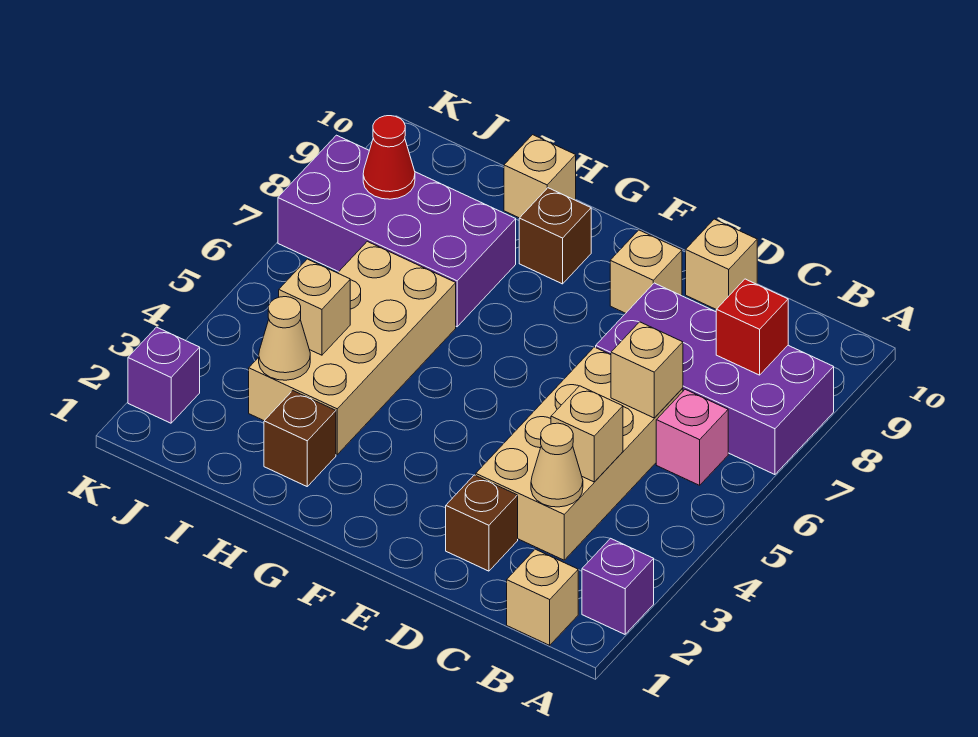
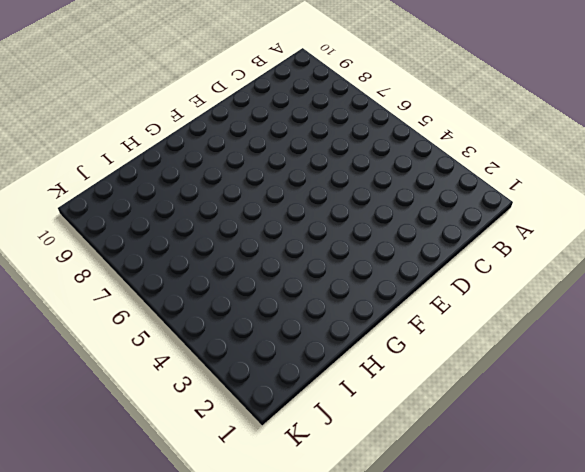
none -> purple brick A2 level 1
none -> purple brick A7:D8 level 1
none -> tan brick B1 level 1

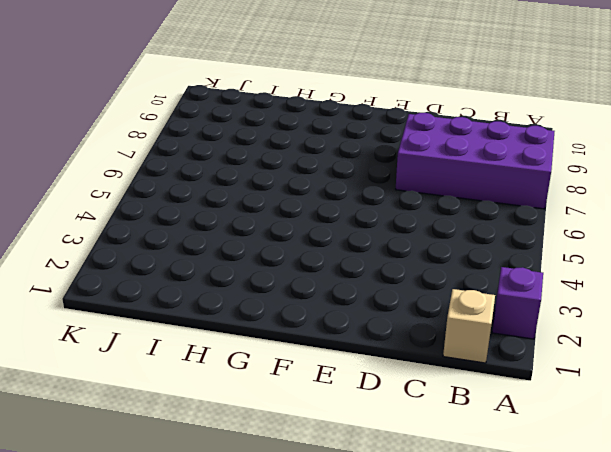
none -> pink brick B6 level 1
none -> tan brick C3:D6 level 1
none -> brown brick D2 level 1

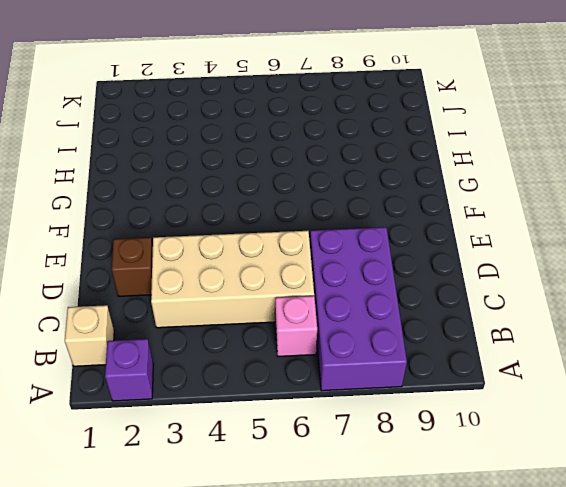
none -> tan brick D10 level 1
none -> tan brick E9 level 1
none -> brown brick G9 level 1

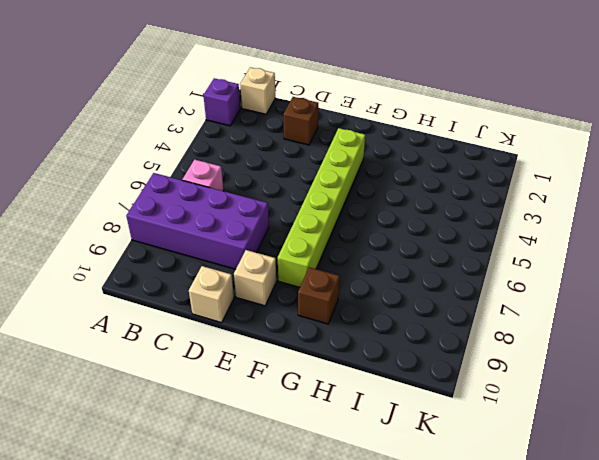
lime brick F3:F8 level 1 -> none
none -> tan brick C3:D6 level 1
none -> brown brick H2 level 1
none -> tan brick H3:I6 level 1

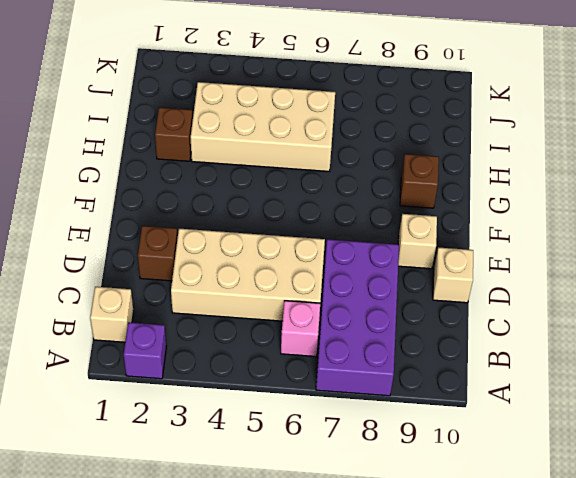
none -> purple brick H7:K8 level 1
none -> tan brick H10 level 1
none -> purple brick K2 level 1

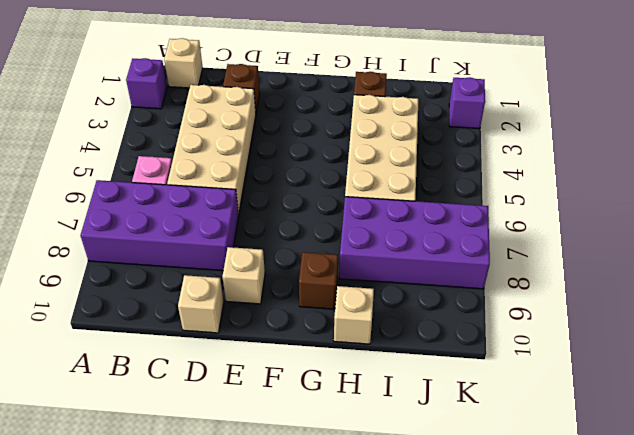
none -> red brick B8 level 2
none -> tan cone C3 level 2
none -> tan brick C4 level 2

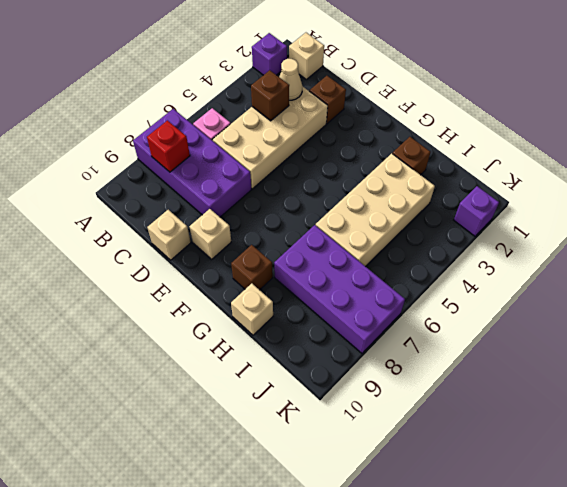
brown brick C4 level 2 -> tan brick C4 level 2
none -> tan brick C6 level 2
none -> tan cone I3 level 2
none -> tan brick I4 level 2

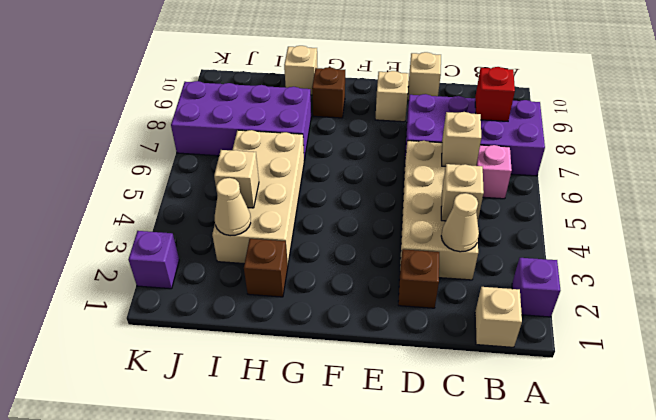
none -> red cone J8 level 2

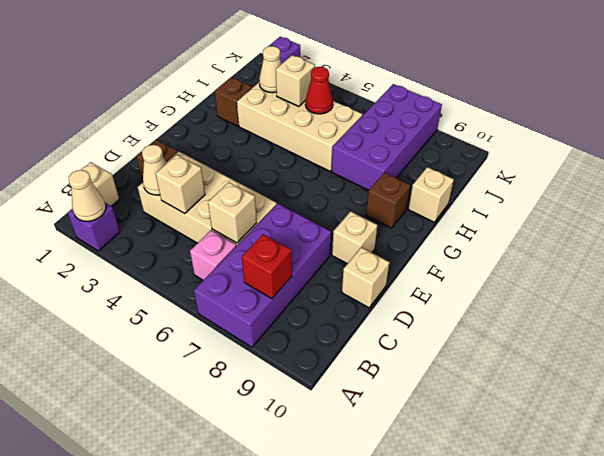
tan cone A2 level 2 -> none
red cone I5 level 2 -> red cone J8 level 2

